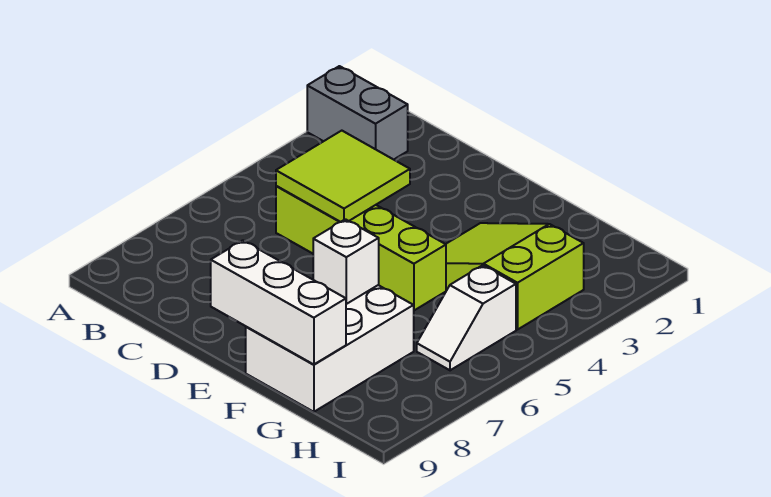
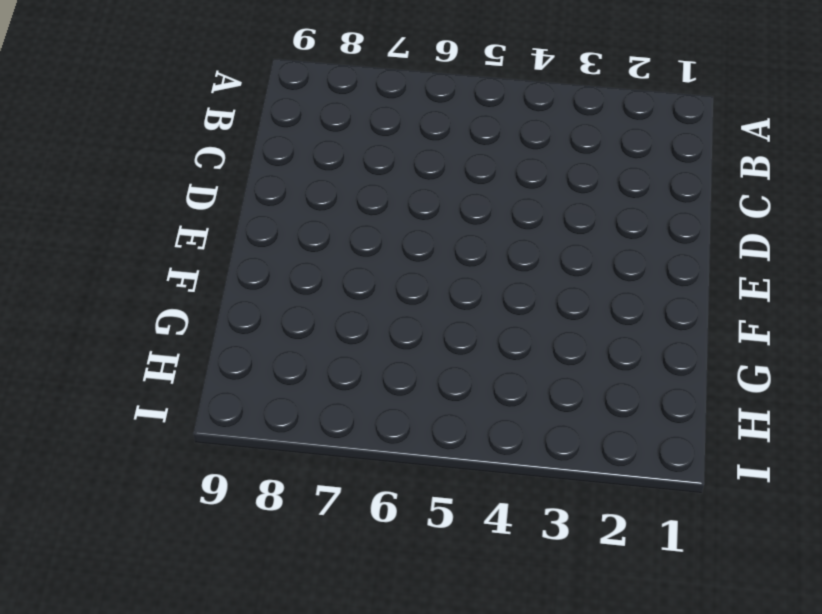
none -> grey brick A2:B2 level 1
none -> lime brick C5:F5 level 1

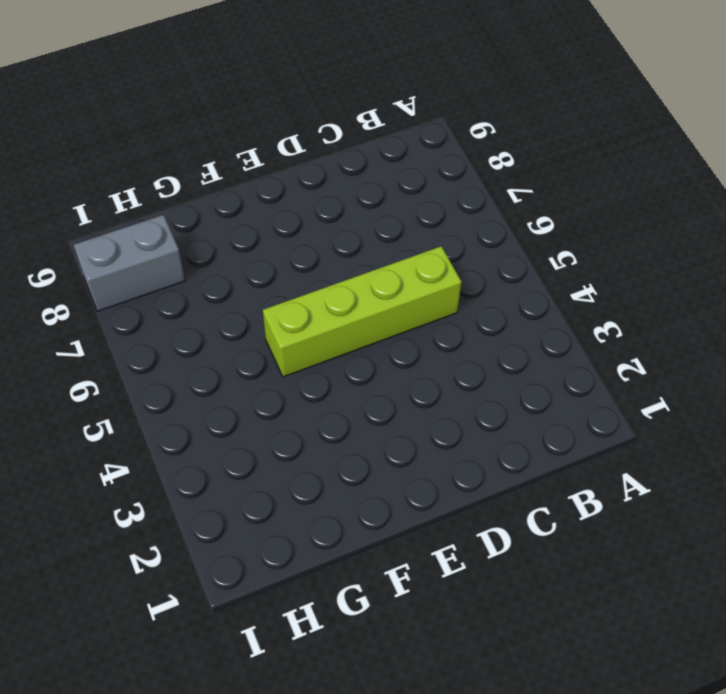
grey brick H8:I8 level 1 -> grey brick A2:B2 level 1
none -> lime slope F3:H4 level 1 top H
none -> white brick F7:G9 level 1

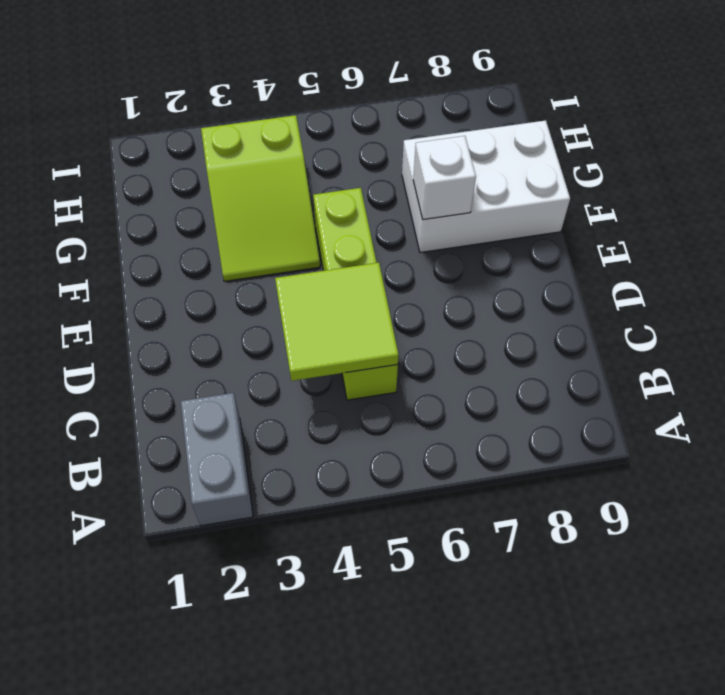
none -> white slope H5:H6 level 1 top 5
none -> white brick E9:G9 level 2

